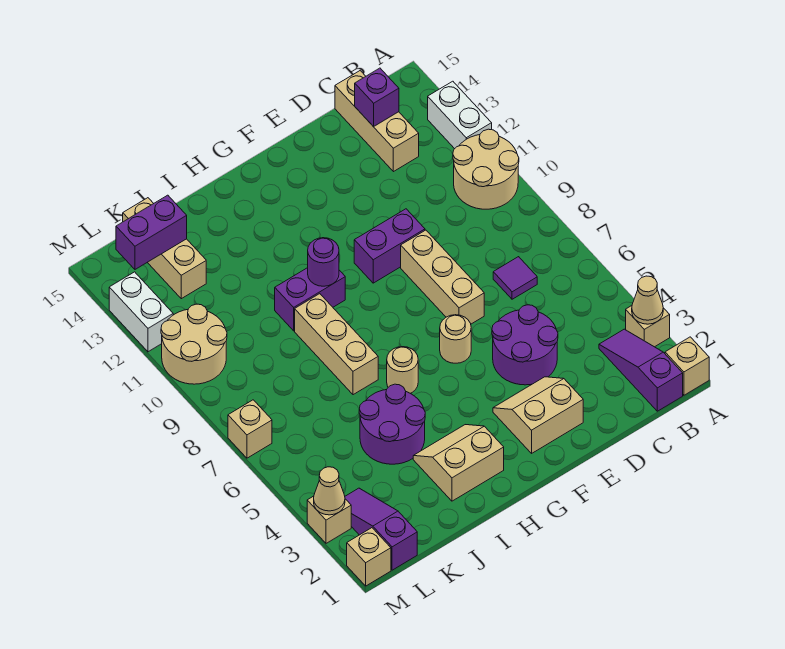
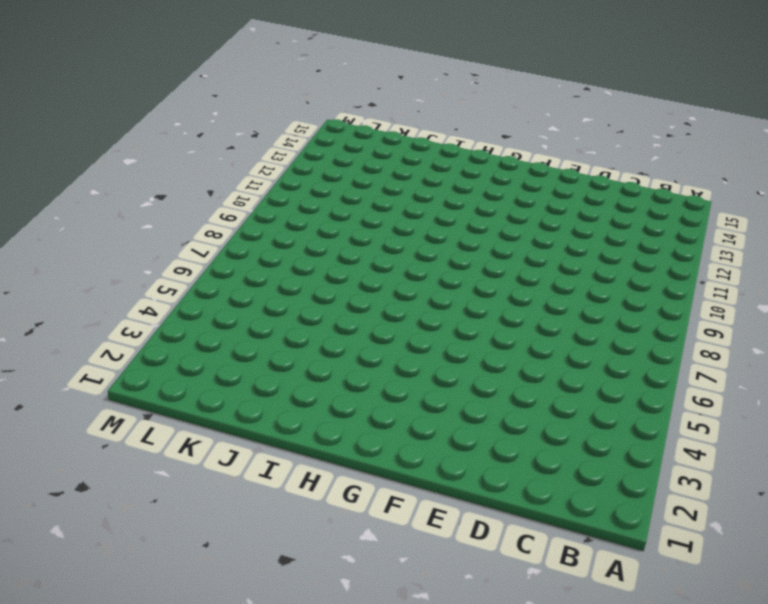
none -> tan brick A1 level 1
none -> tan brick A3 level 1
none -> tan round brick A10:B11 level 1

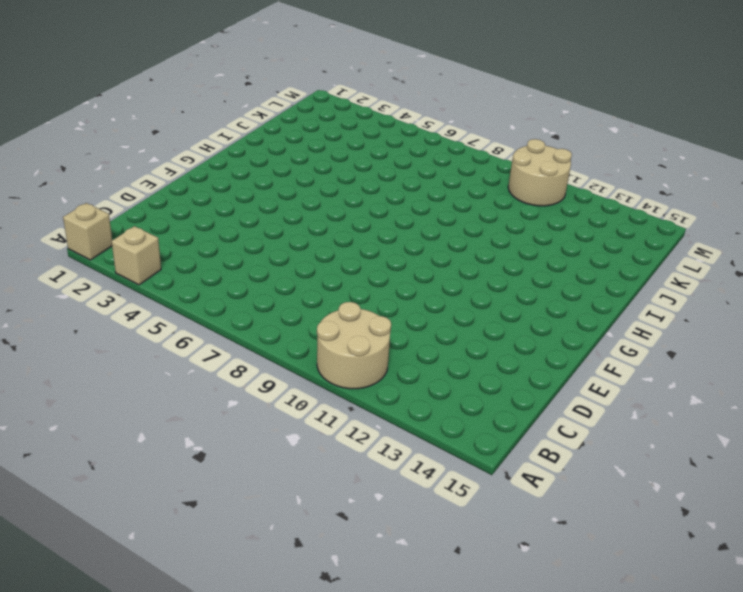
none -> white brick A12:A13 level 1
none -> purple slope B1:B3 level 1 top 1
none -> purple tile C7 level 1

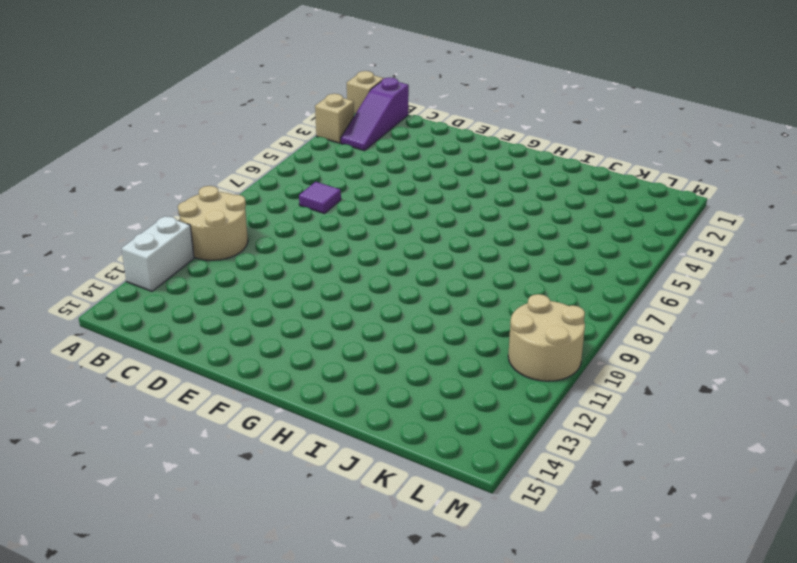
none -> tan brick C13:C15 level 1
none -> purple round brick D4:E5 level 1
none -> tan slope E2:F3 level 1 top 2

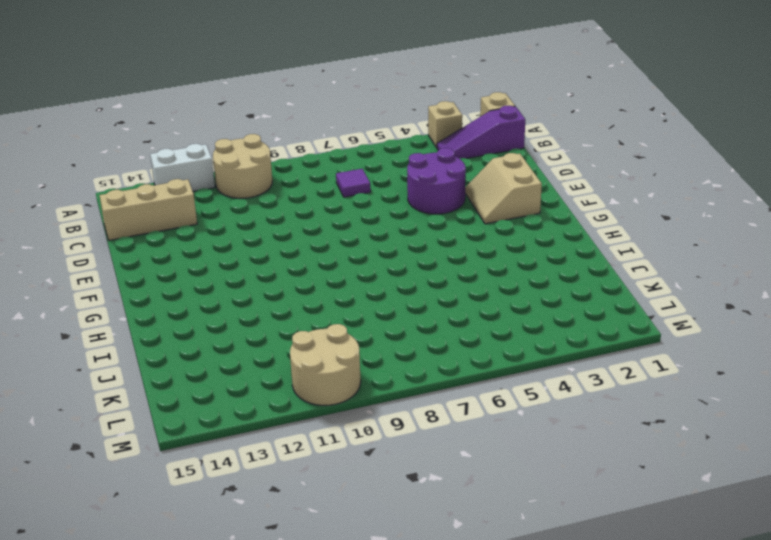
none -> tan brick E7:E9 level 1
none -> purple brick E10:F10 level 1
none -> tan round brick F6 level 1

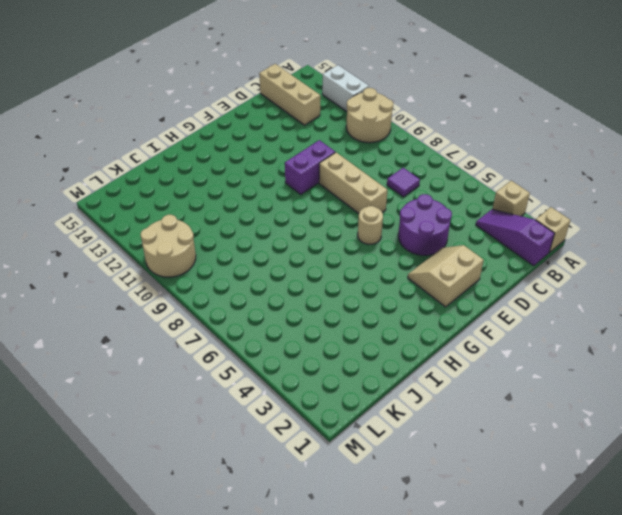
none -> tan slope H2:I3 level 1 top 2
none -> tan round brick H6 level 1
none -> purple brick H10:I10 level 1

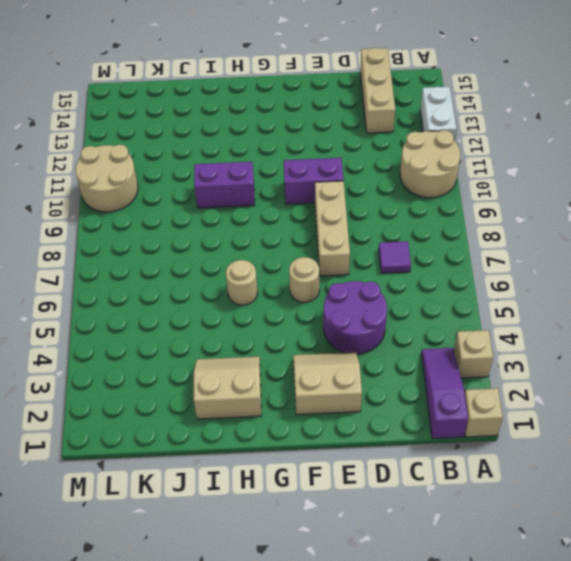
none -> purple round brick I4:J5 level 1
none -> tan brick I7:I9 level 1
none -> tan brick K13:K15 level 1

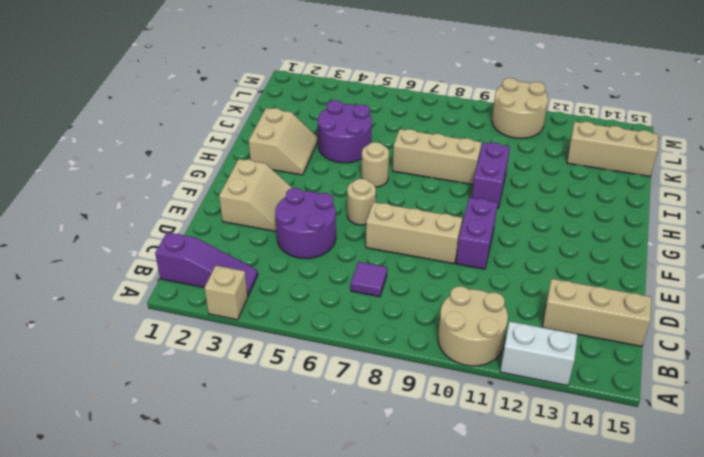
none -> tan brick A1 level 1
none -> purple slope L1:L3 level 1 top 1
none -> tan brick M1 level 1

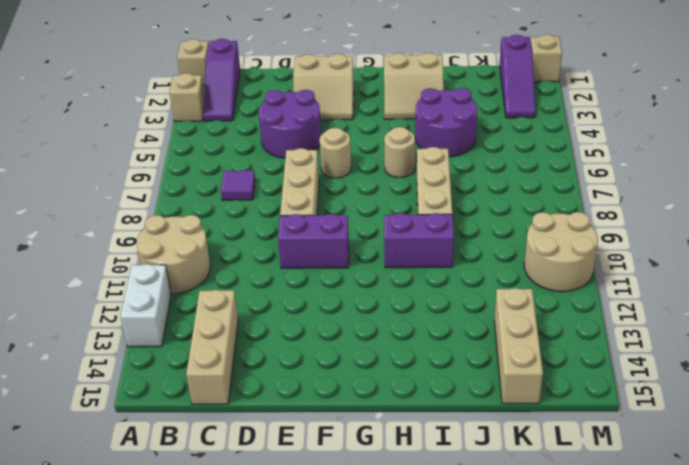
none -> tan brick M3 level 1
none -> tan brick M7 level 1
none -> white brick M12:M13 level 1

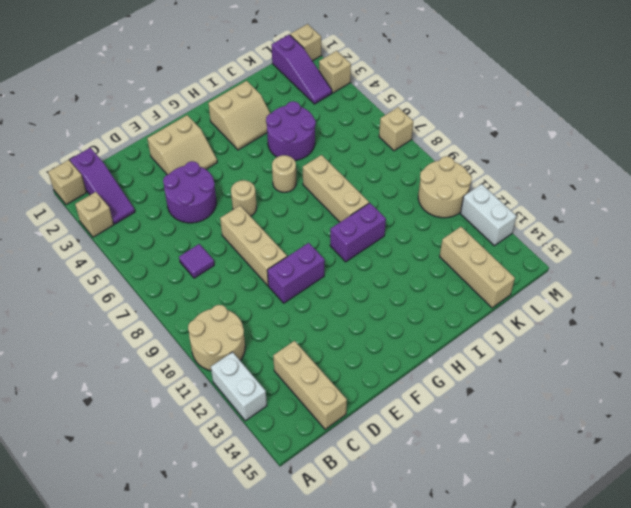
none -> tan cone A3 level 2
none -> purple brick C14 level 2
none -> purple round brick H10 level 2

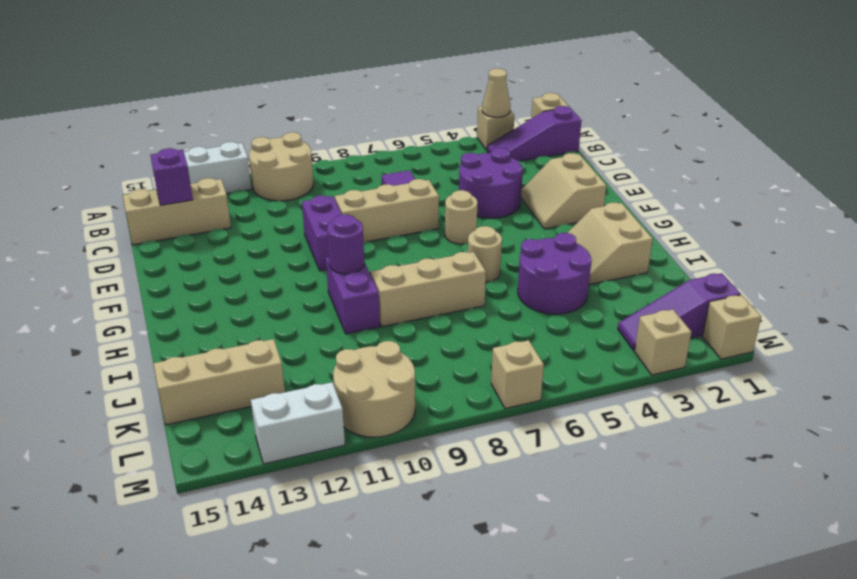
none -> purple brick K14:L14 level 2
none -> tan cone M3 level 2

